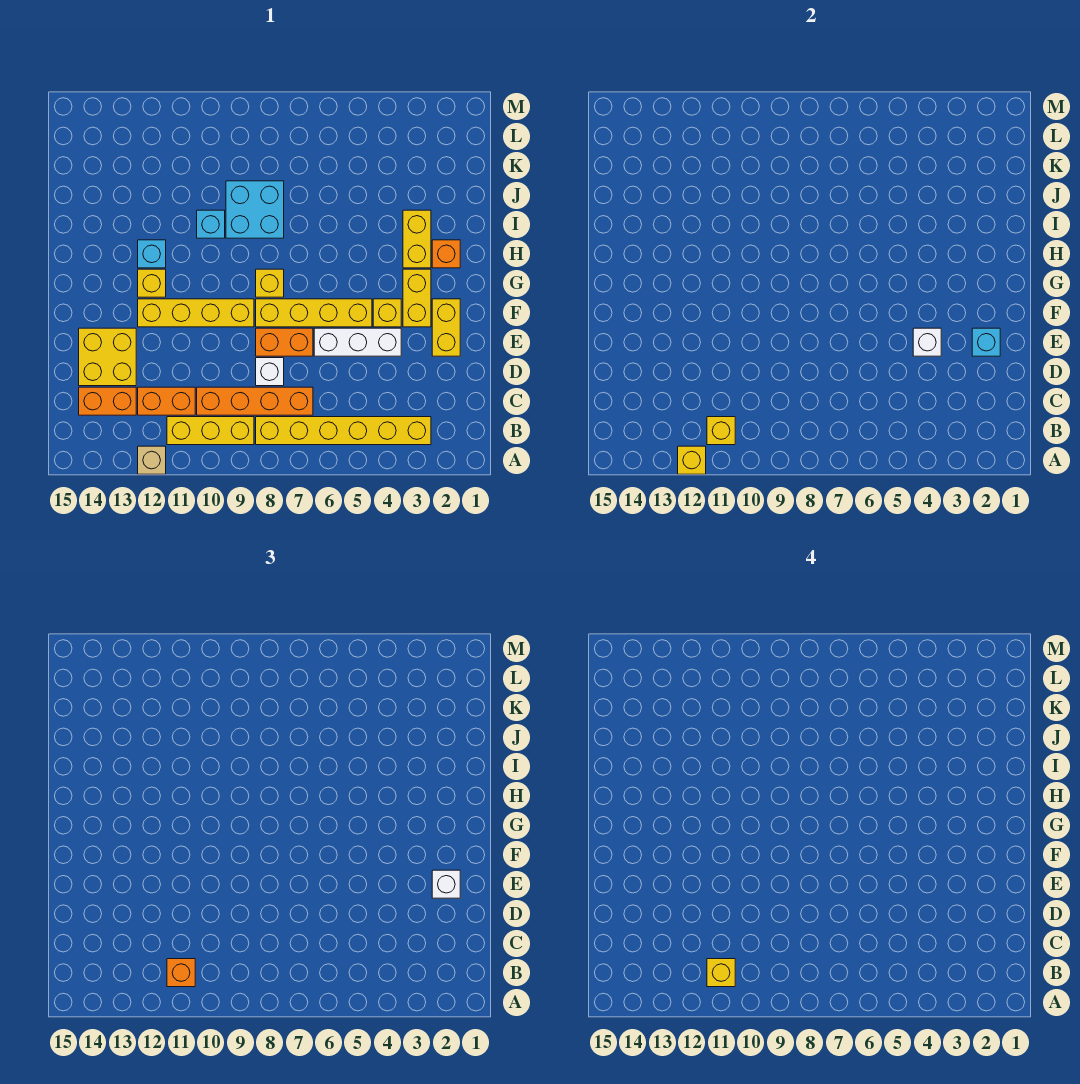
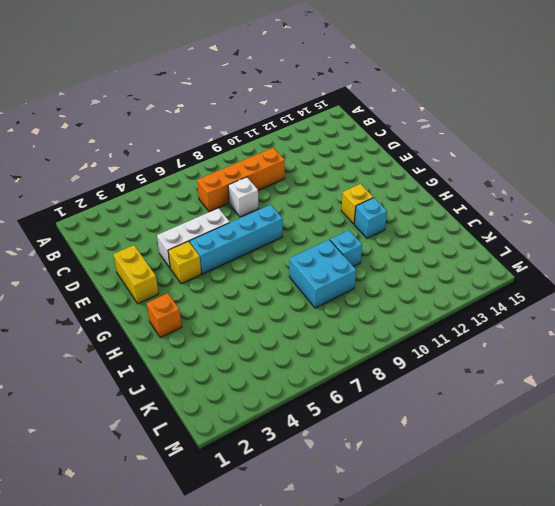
cyan brick F5:F8 level 1 -> yellow brick F5:F8 level 1
none -> tan brick A12 level 1
none -> yellow brick B3:B8 level 1
none -> yellow brick B9:B11 level 1

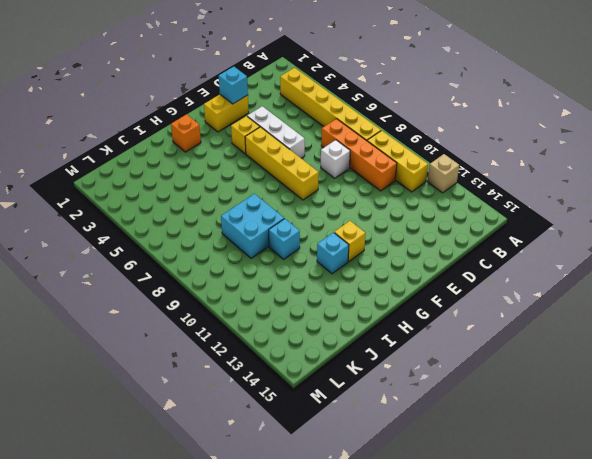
none -> orange brick C11:C12 level 1
none -> orange brick C13:C14 level 1
none -> yellow brick D13:E14 level 1

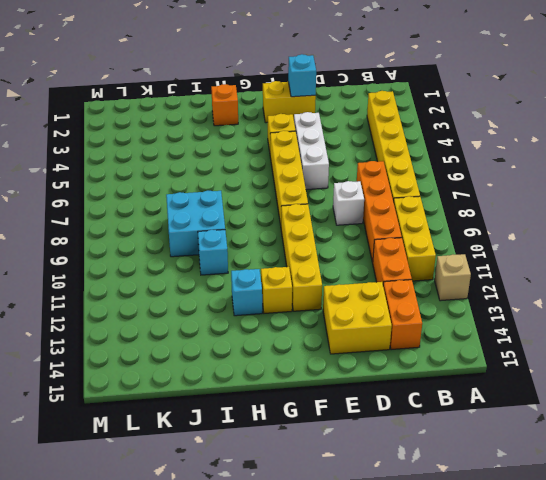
none -> orange brick E7:E8 level 1
none -> yellow brick F3:G3 level 1
none -> yellow brick G8 level 1

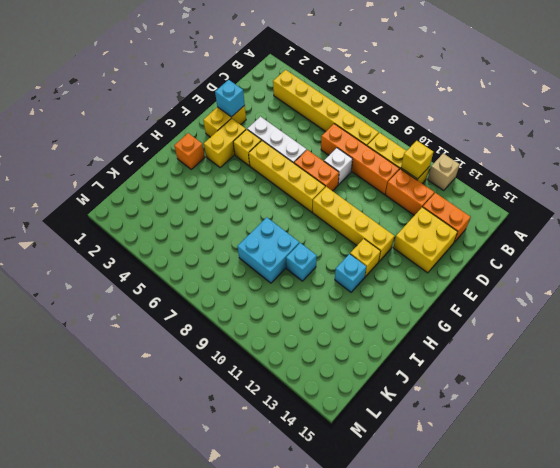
none -> yellow brick G8 level 1
none -> yellow brick H3:I3 level 1
none -> yellow brick A12 level 2

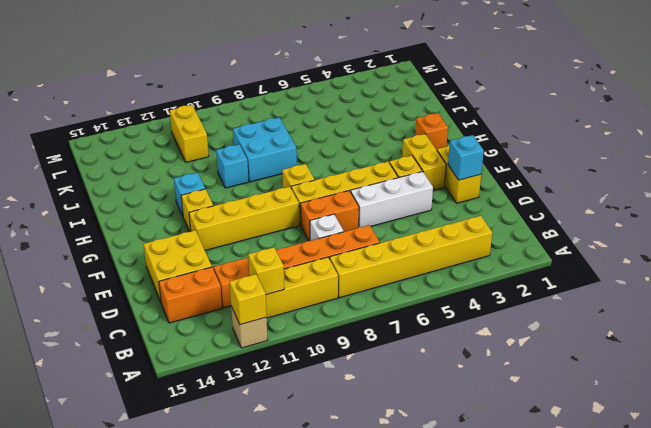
yellow brick K11:L11 level 1 -> yellow brick H3:I3 level 1
none -> white brick E4 level 2
none -> orange brick B11 level 3
none -> white brick E2 level 3

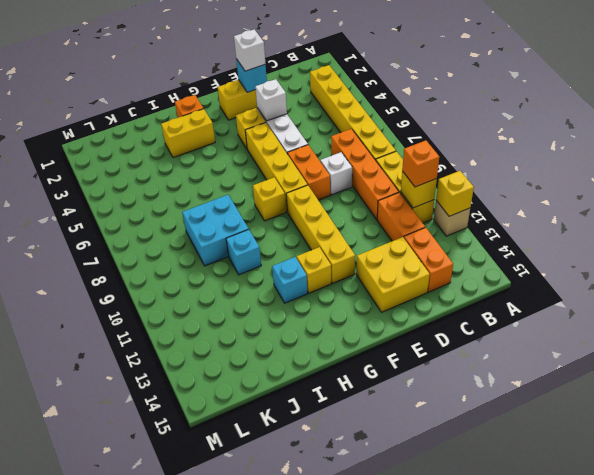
none -> yellow brick F3:G3 level 1
none -> yellow brick B11 level 4

